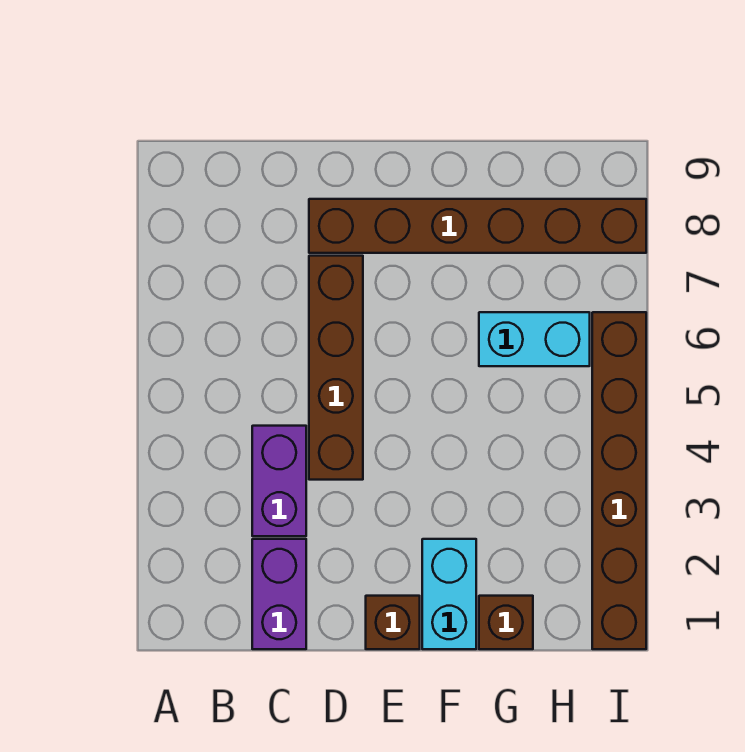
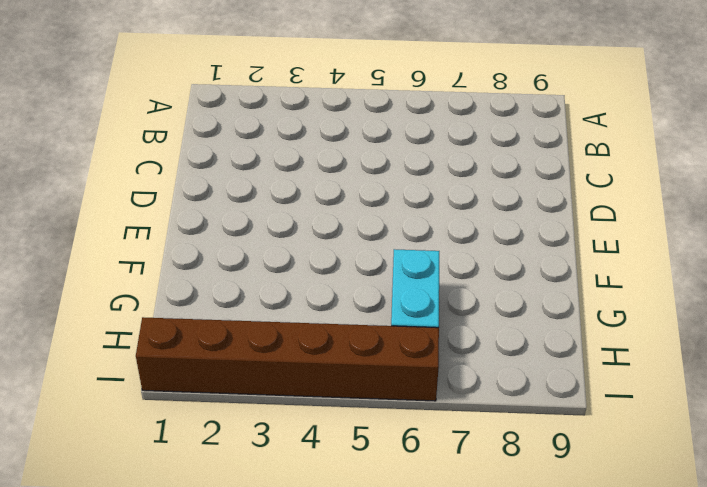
none -> purple brick C1:C2 level 1
none -> purple brick C3:C4 level 1

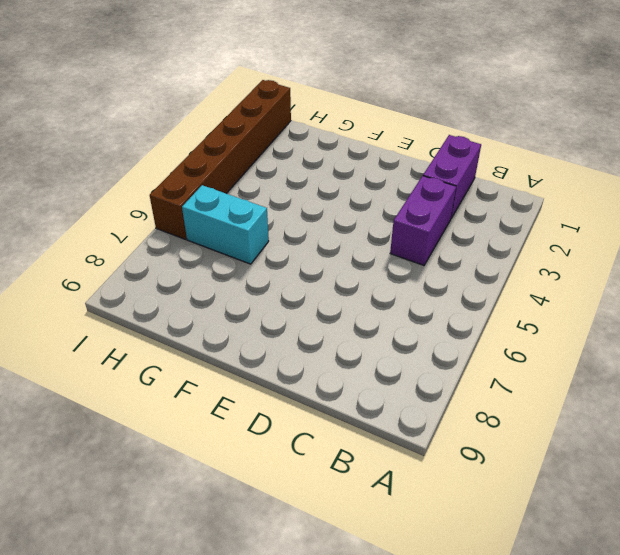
none -> brown brick D4:D7 level 1
none -> brown brick D8:I8 level 1

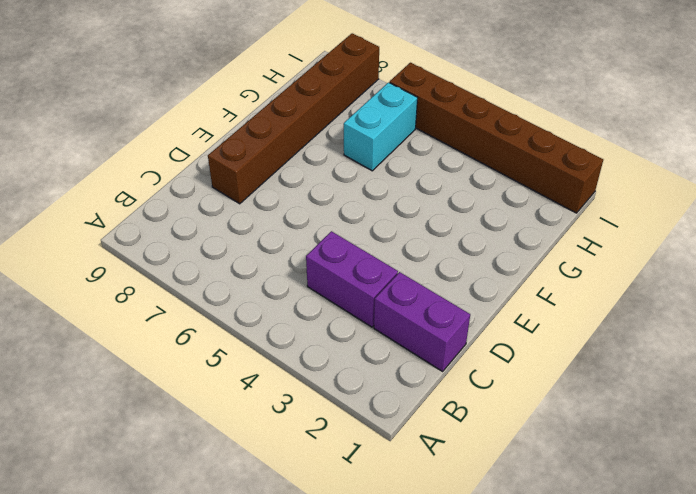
none -> brown brick D4:D7 level 1
none -> brown brick E1 level 1

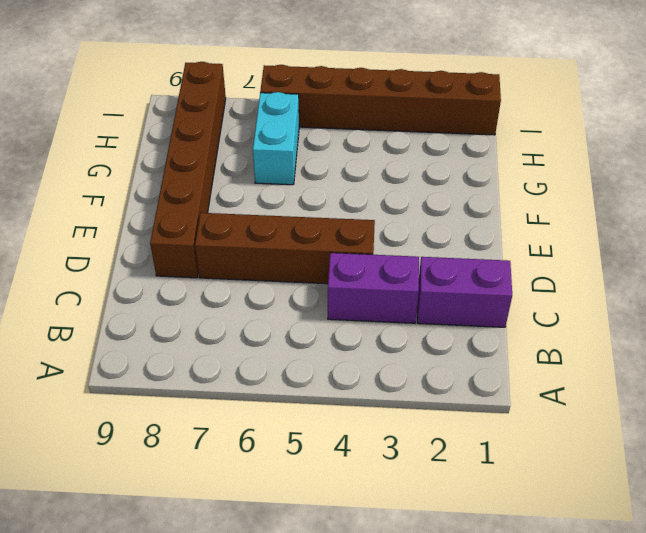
none -> brown brick E1 level 1
none -> cyan brick F1:F2 level 1

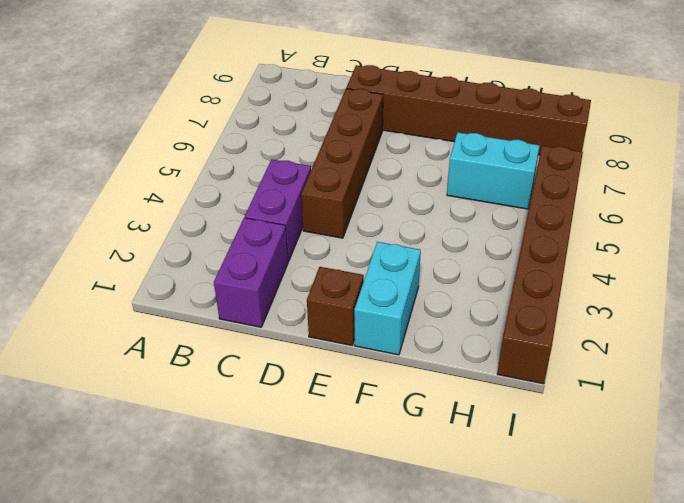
none -> brown brick G1 level 1

